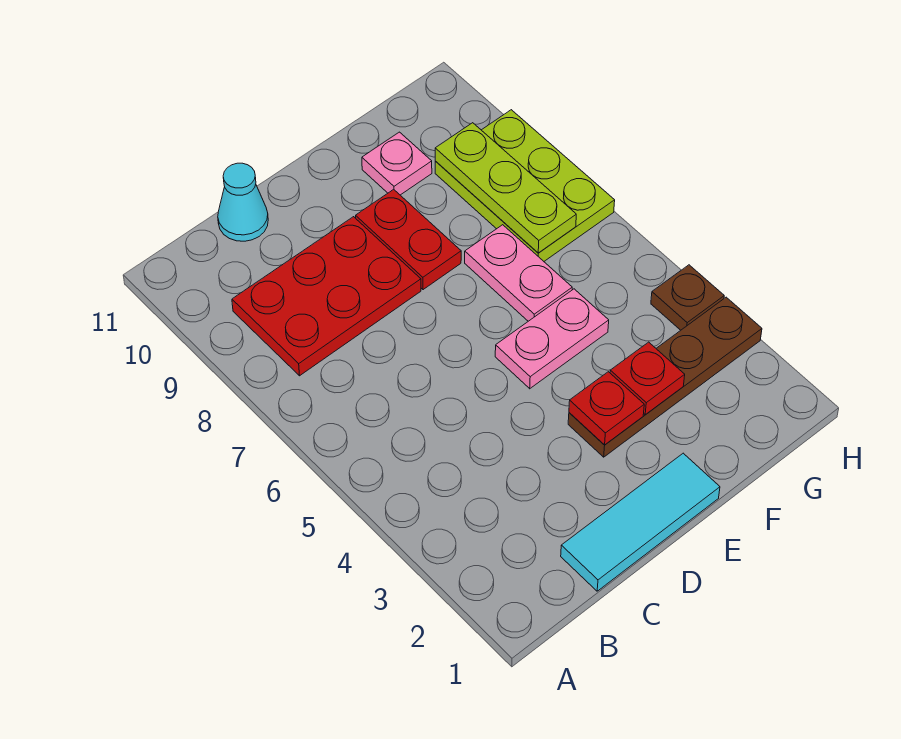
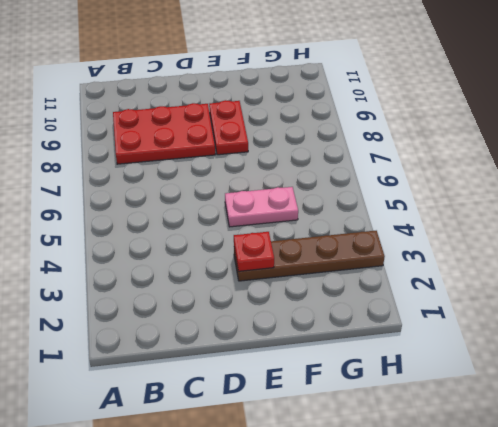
none -> cyan tile C1:E1 level 1
none -> cyan cone C11 level 1
none -> pink plate F6:F7 level 1

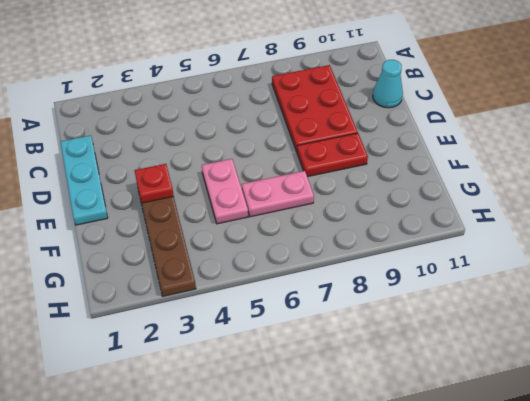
cyan plate C1:E1 level 1 -> cyan tile C1:E1 level 1
none -> pink plate F10 level 1
none -> lime plate G7:H9 level 1
none -> brown plate H4 level 1

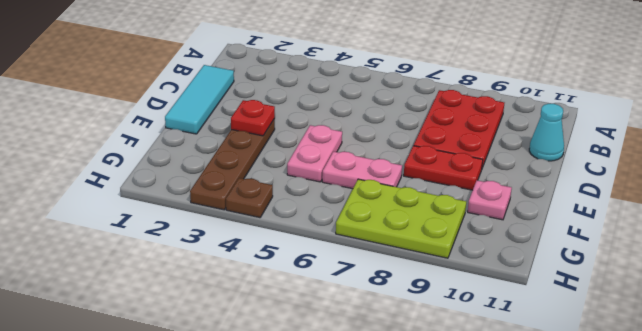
none -> red plate F3 level 2
none -> lime plate G7:G9 level 2

